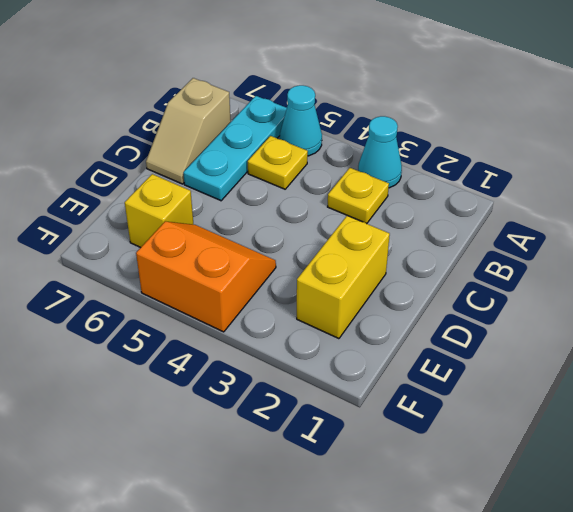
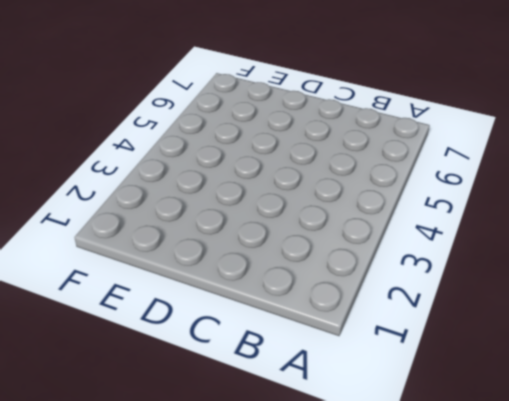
none -> cyan cone A3 level 1
none -> cyan cone A5 level 1

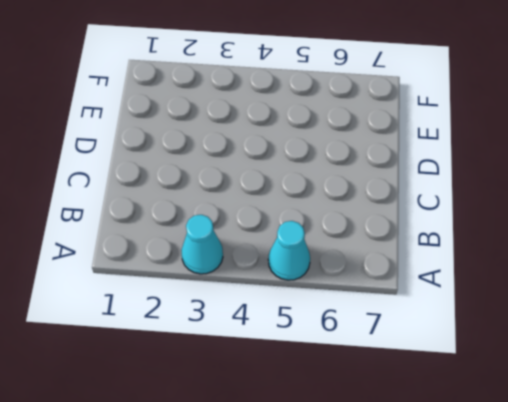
none -> cyan plate A6:C6 level 1
none -> yellow plate B3 level 1

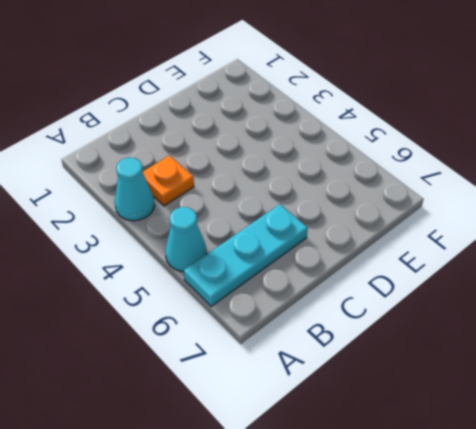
orange plate B3 level 1 -> yellow plate B3 level 1
none -> yellow plate B5 level 1
none -> tan slope B7:C7 level 1 top B

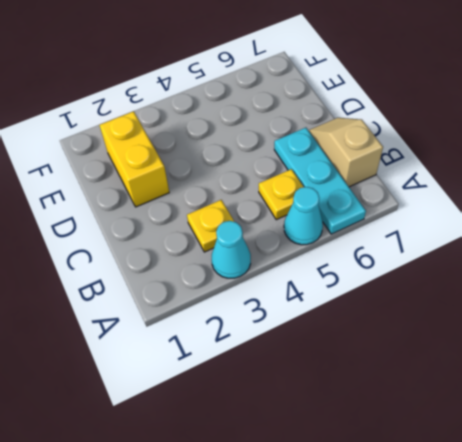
none -> orange slope E4:F5 level 1 top F
none -> yellow brick E6 level 1

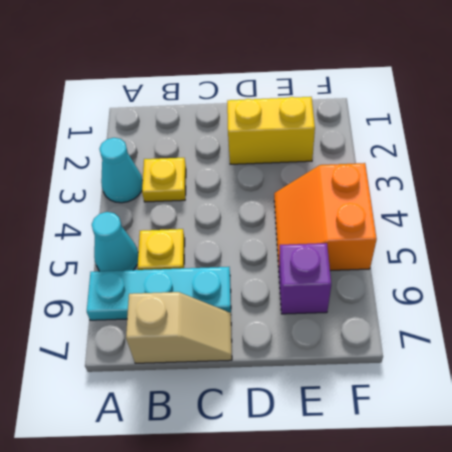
purple brick E6 level 1 -> yellow brick E6 level 1

